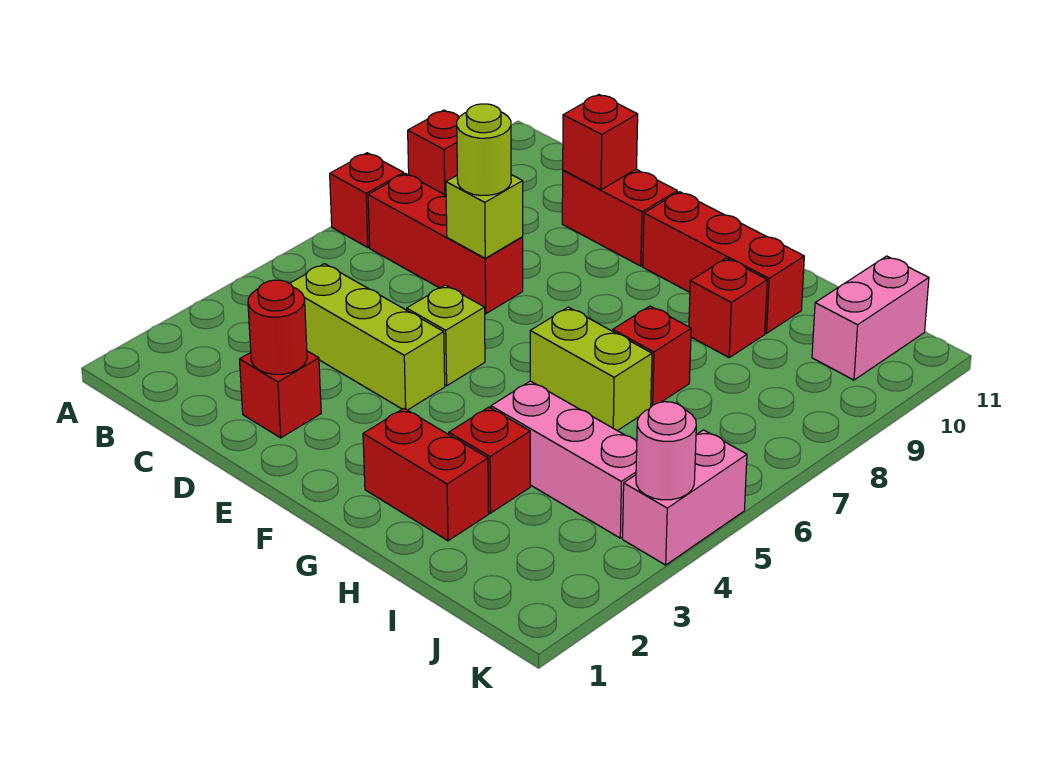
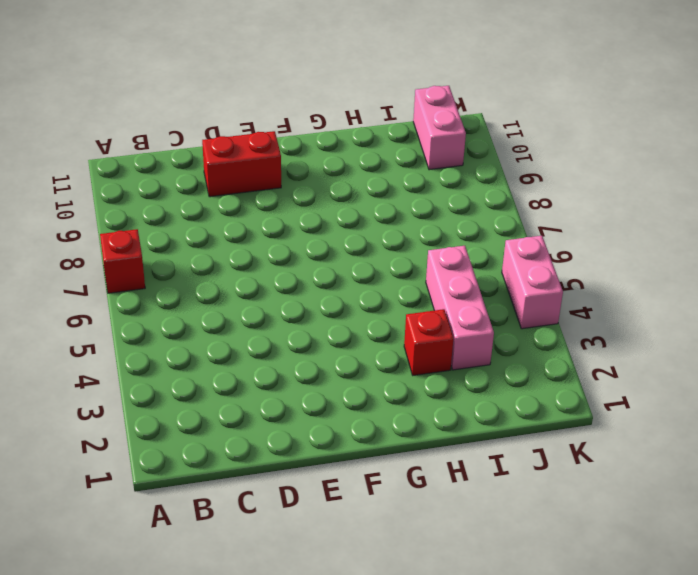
pink brick I3:I5 level 1 -> pink brick H4:J4 level 1
none -> red brick A9 level 1
none -> red brick B7:D7 level 1
none -> lime brick C4:E4 level 1

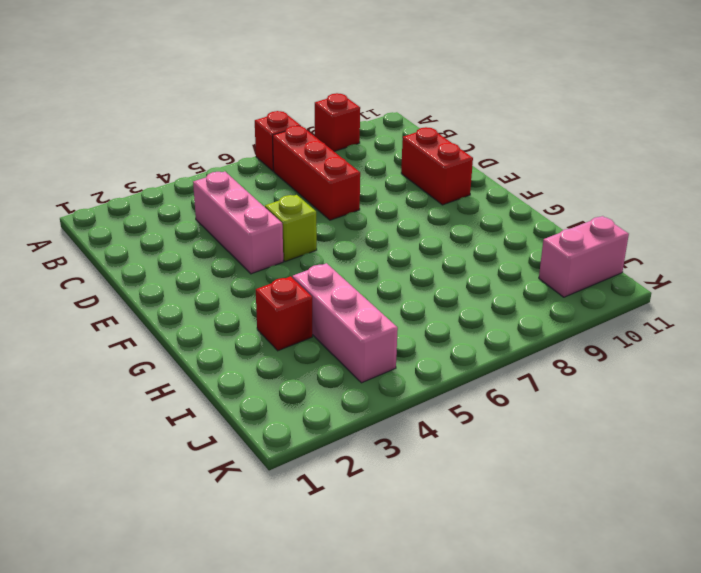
pink brick C4:E4 level 1 -> lime brick C4:E4 level 1
none -> red brick D2 level 1
none -> red brick F10:H10 level 1
none -> red brick G2:H2 level 1

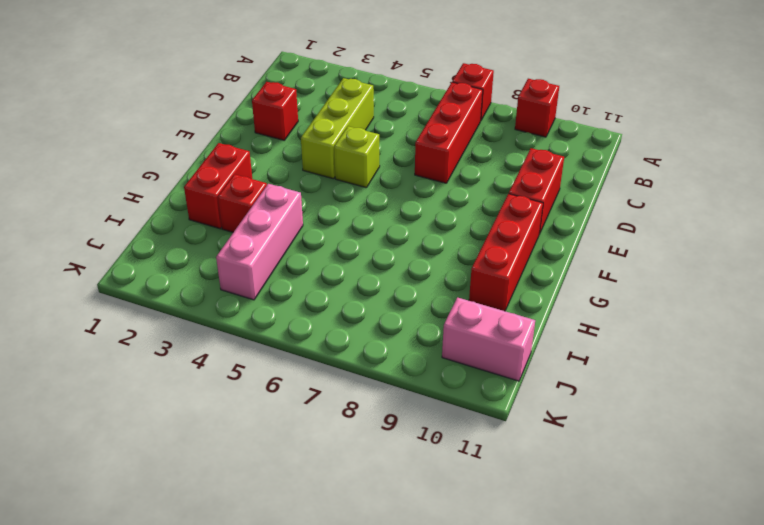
none -> lime brick G6:H6 level 1
none -> red brick H7 level 1
none -> red brick H9 level 1

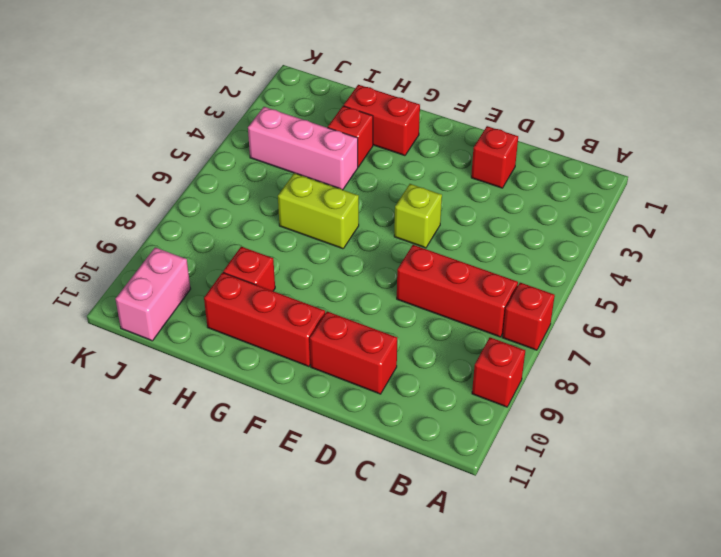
none -> lime brick C4:E4 level 1
none -> red brick H7 level 1
none -> pink brick K4:K5 level 1

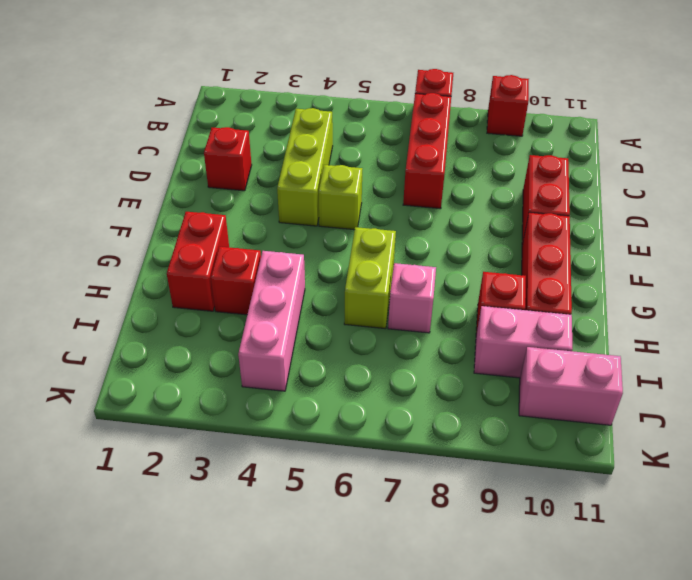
pink brick H7 level 1 -> red brick H7 level 1
pink brick I9:I10 level 1 -> pink brick K4:K5 level 1
none -> red round brick D2 level 2
none -> lime brick D7 level 2
none -> red brick D10 level 2

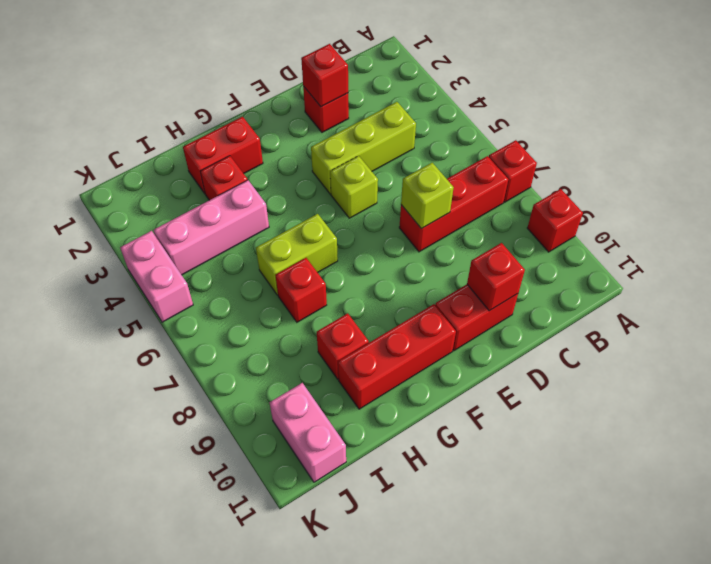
red brick D2 level 2 -> red round brick D2 level 2
none -> pink round brick K4 level 2
none -> lime round brick D7 level 3

